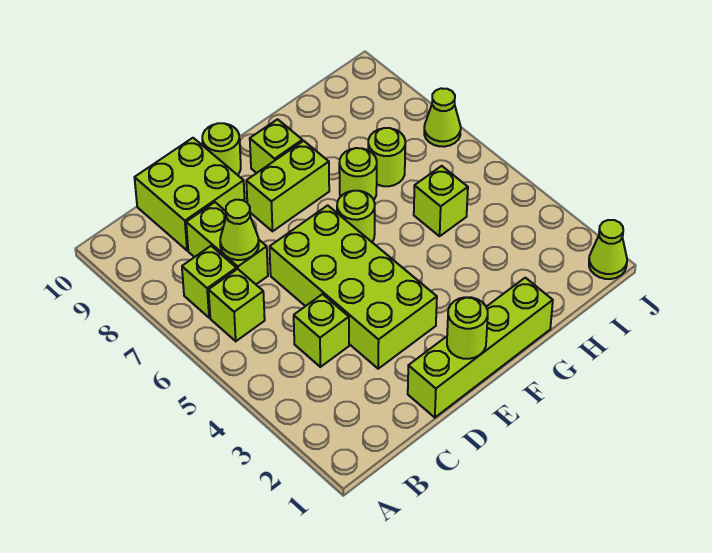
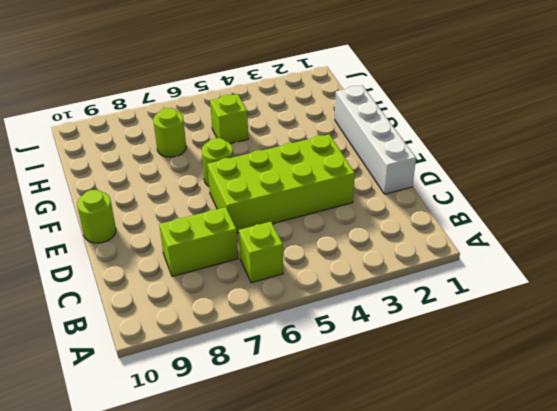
white brick D1:G1 level 1 -> lime brick D1:G1 level 1
none -> lime brick B7 level 1
none -> lime brick C4 level 1
none -> lime brick C9:D10 level 1

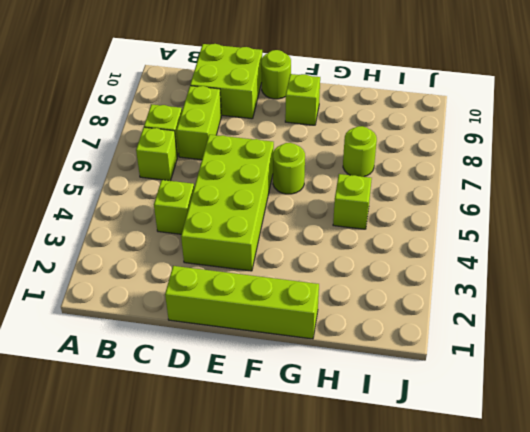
none -> lime brick E8:F8 level 1
none -> lime round brick G7 level 1
none -> lime cone J1 level 1

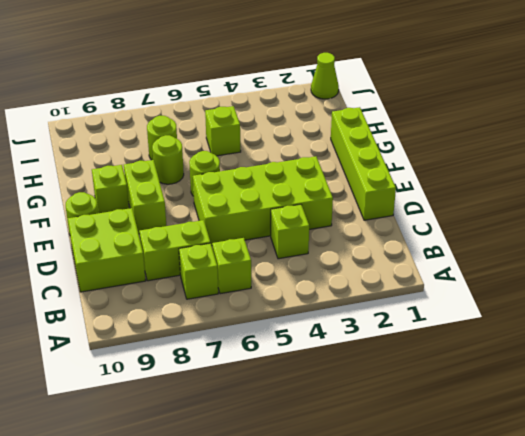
none -> lime cone J7 level 1
none -> lime cone C7 level 2
none -> lime round brick E1 level 2

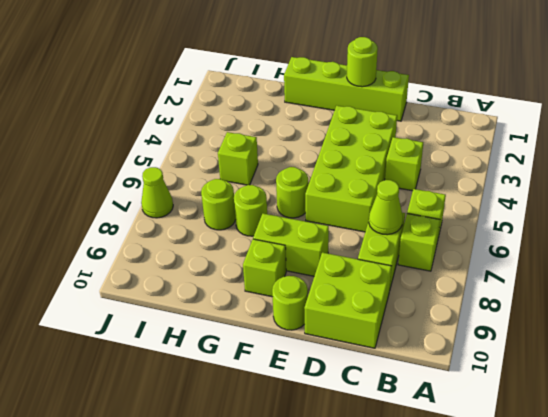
none -> lime cone J1 level 1

